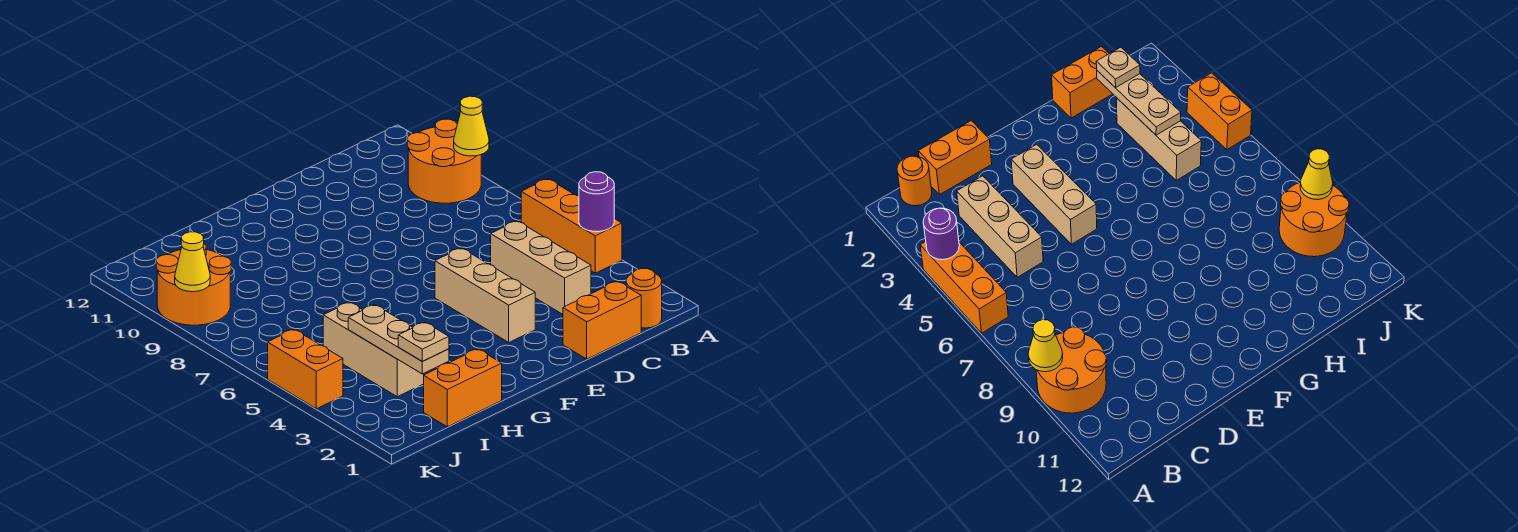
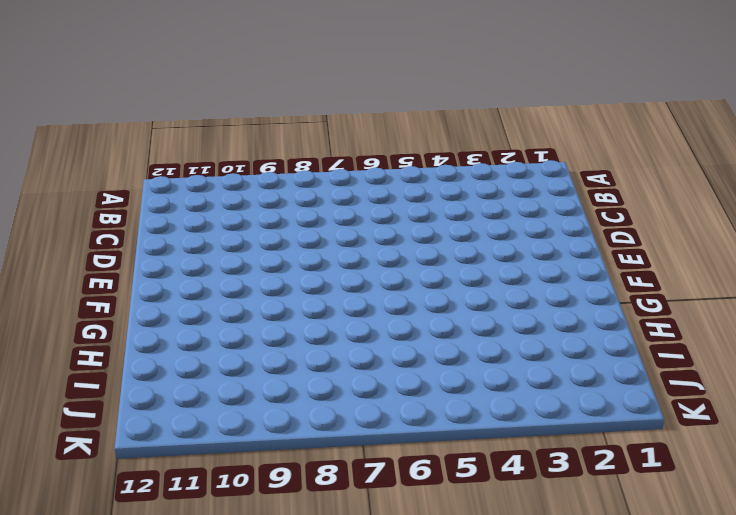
none -> orange brick A4:A6 level 1
none -> orange round brick A9:B10 level 1
none -> orange round brick B1 level 1

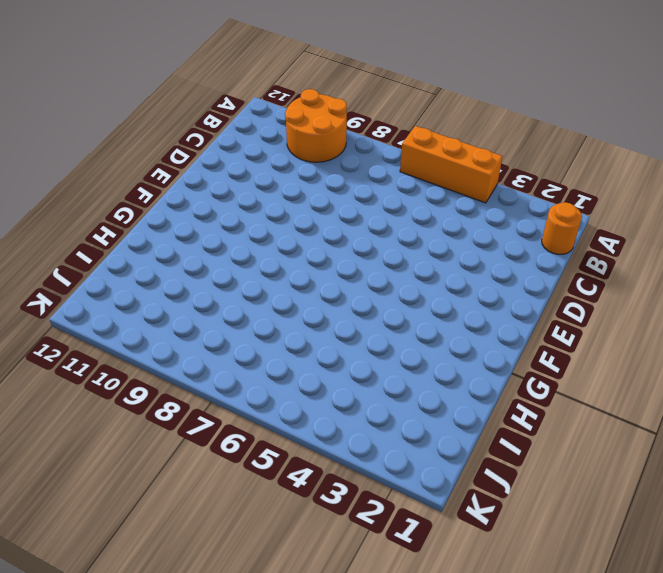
none -> orange brick C1:D1 level 1
none -> tan brick C3:C5 level 1
none -> tan brick E3:E5 level 1

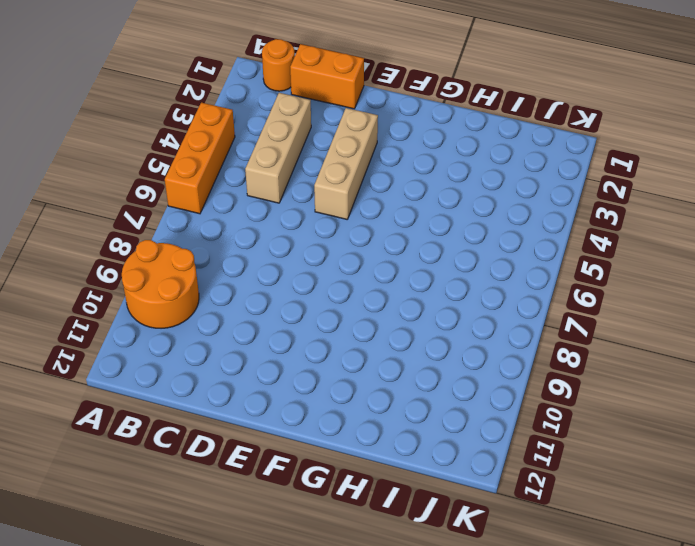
none -> orange brick H1:I1 level 1
none -> tan brick I3:I5 level 1
none -> orange round brick J9:K10 level 1

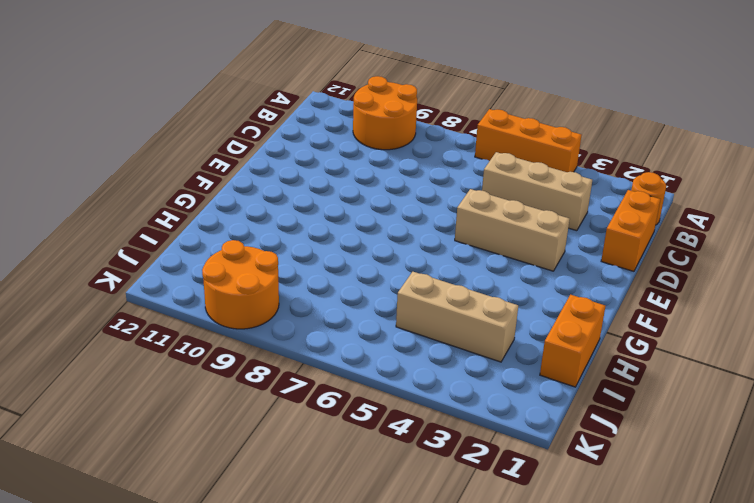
none -> orange brick K4:K5 level 1
none -> purple round brick A4 level 2
none -> yellow cone A9 level 2

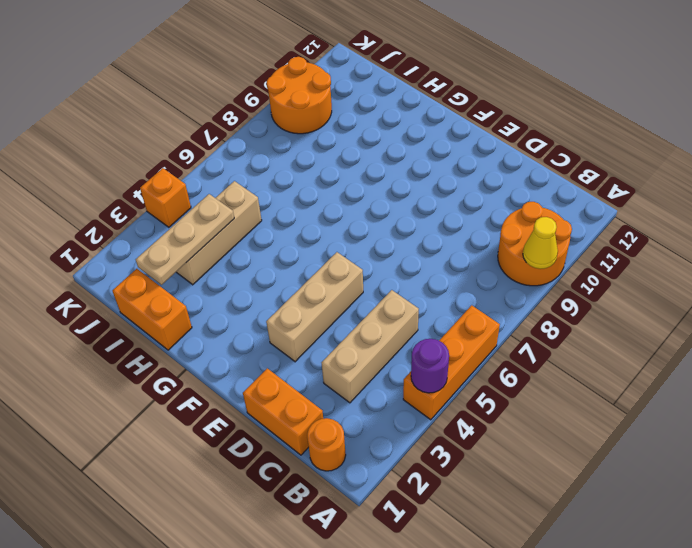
orange brick K4 level 1 -> orange brick K4:K5 level 1
none -> yellow cone K9 level 2
none -> tan plate I2 level 3

